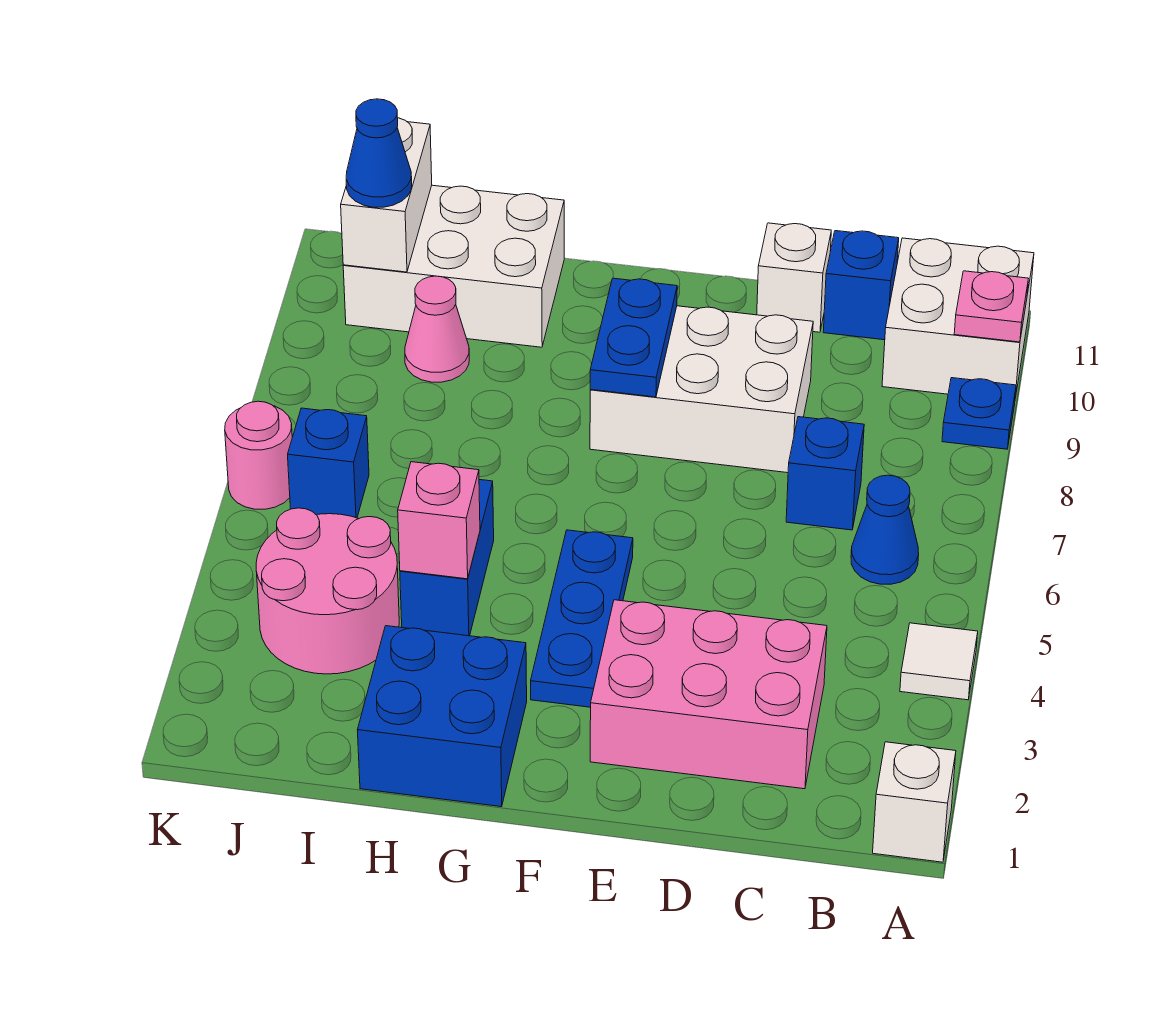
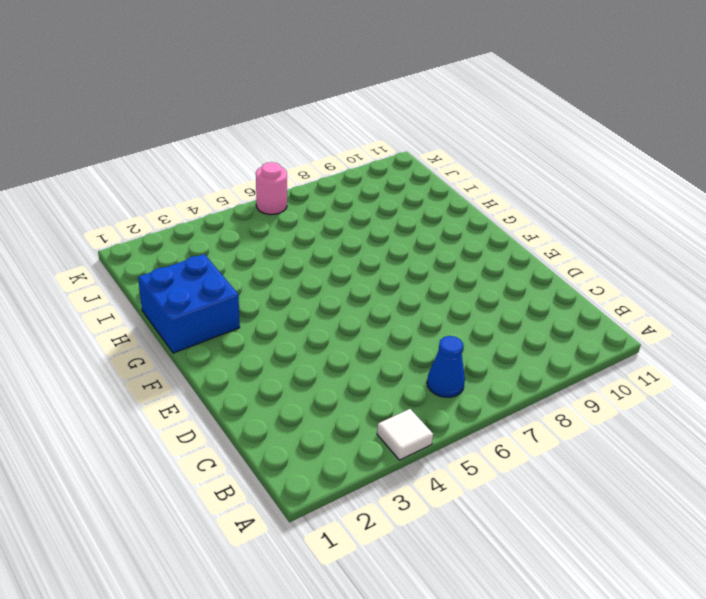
none -> white brick A1 level 1
none -> blue plate A9 level 1
none -> white brick A10:B11 level 1

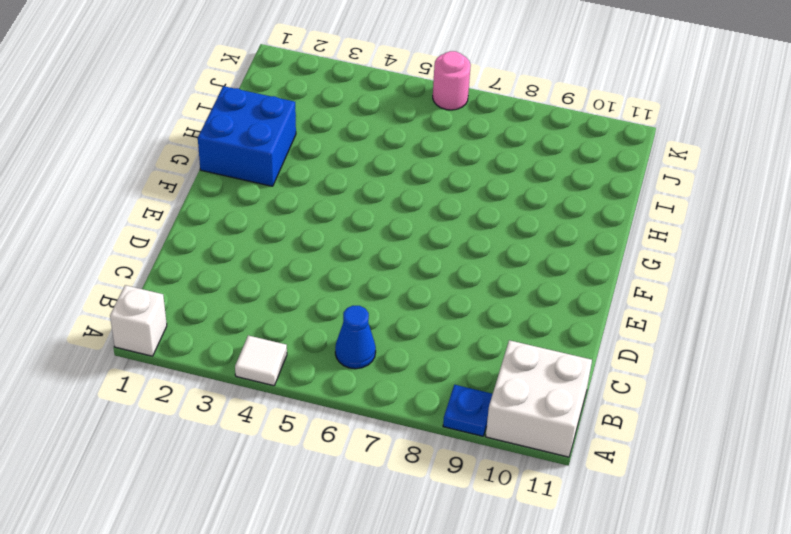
none -> pink brick C2:E3 level 1
none -> blue brick C7 level 1
none -> blue brick C11 level 1

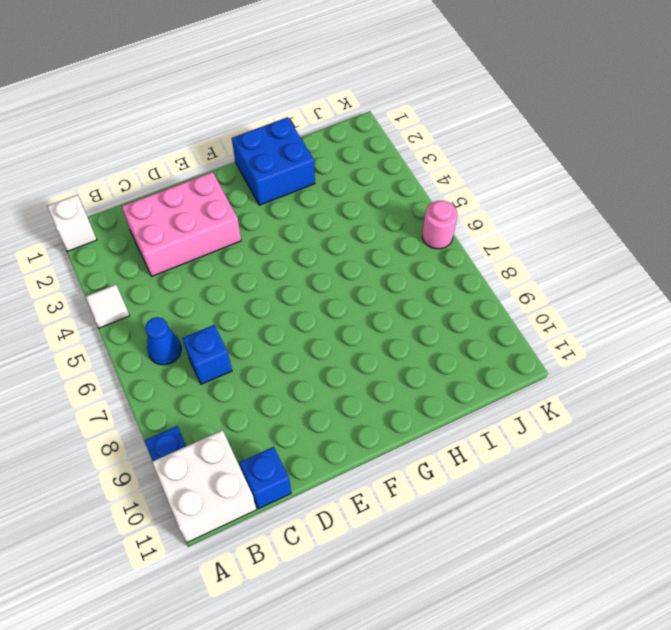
none -> white brick D8:F9 level 1
none -> white brick D11 level 1
none -> blue plate F3:F5 level 1

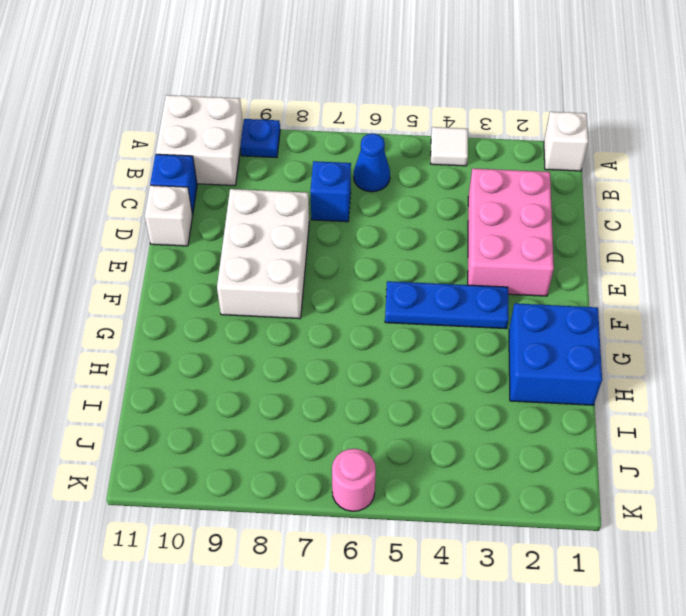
none -> blue brick H4:H5 level 1
none -> white brick H10:J11 level 1
none -> pink round brick I3:J4 level 1

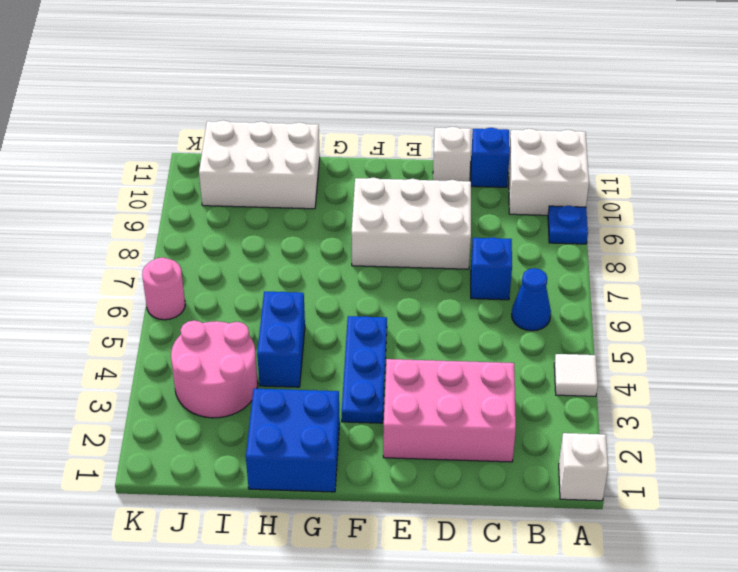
none -> pink cone I9 level 1
none -> blue brick J6 level 1
none -> pink plate A10 level 2

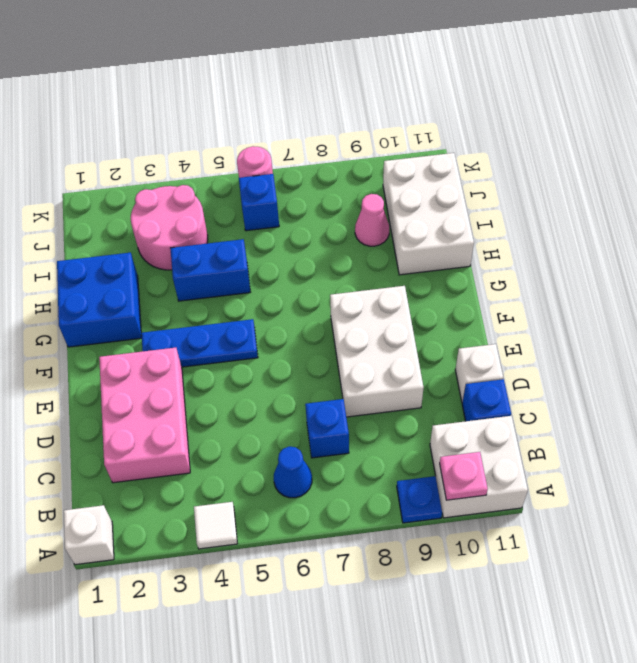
none -> blue plate F8:F9 level 2
none -> pink brick H4 level 2
none -> white brick J10:J11 level 2

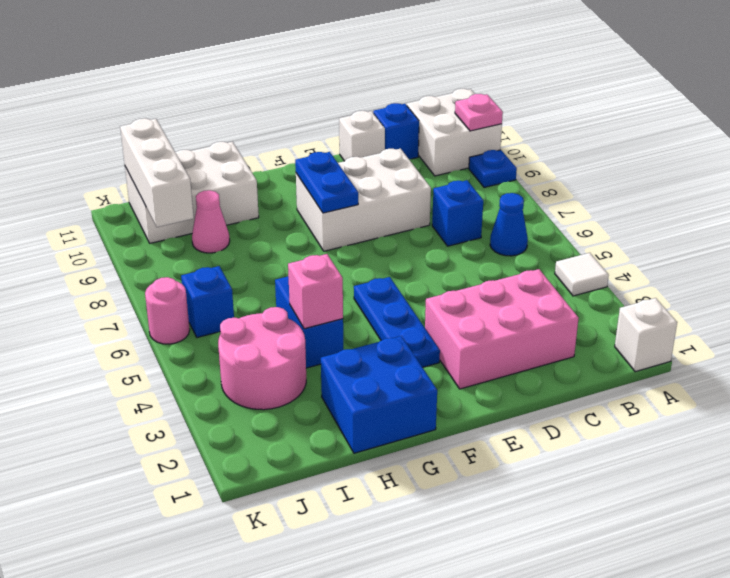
white brick J9:J11 level 2 -> white brick J10:J11 level 2
none -> blue cone J10 level 3

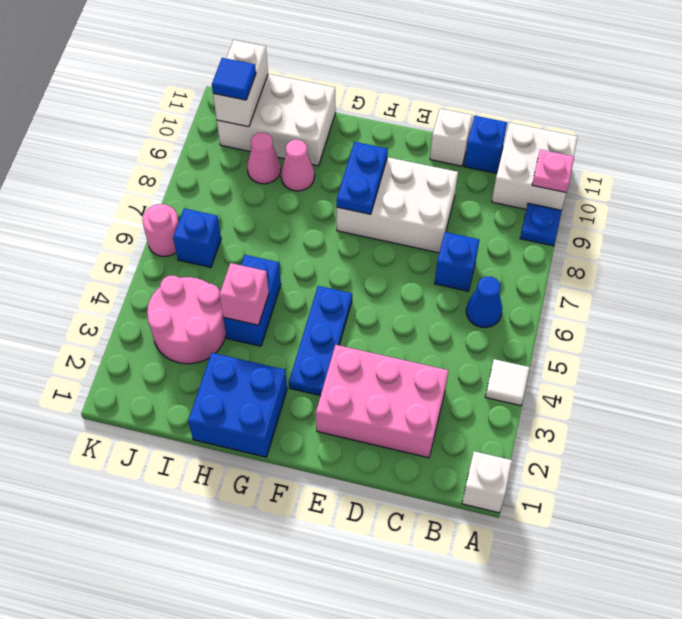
pink cone H9 level 1 -> none
blue tile J10 level 3 -> blue cone J10 level 3

